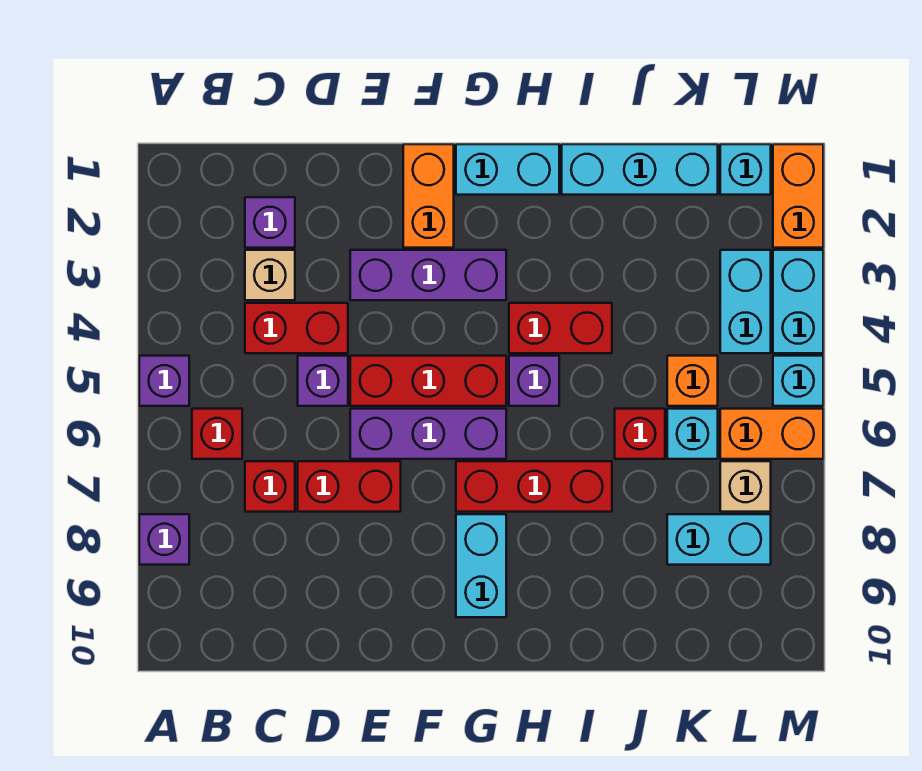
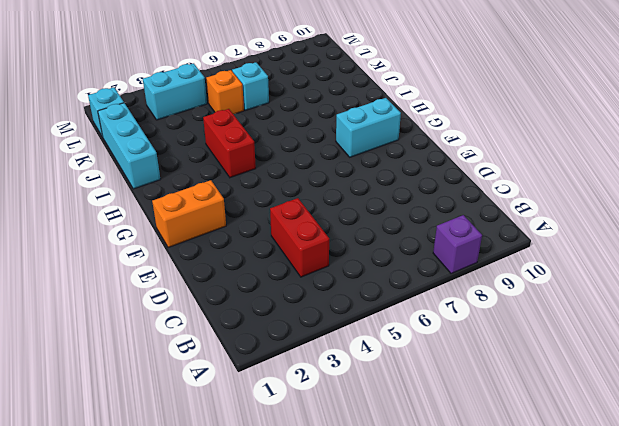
none -> purple brick A5 level 1
none -> red brick B6 level 1
none -> purple brick C2 level 1
none -> tan brick C3 level 1

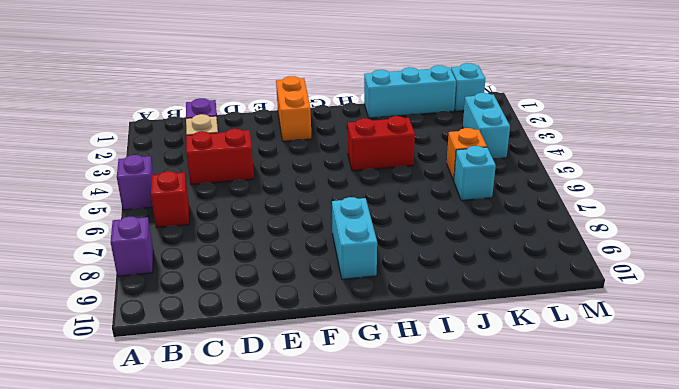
none -> red brick C7 level 1
none -> purple brick D5 level 1
none -> red brick D7:E7 level 1
none -> purple brick E3:G3 level 1

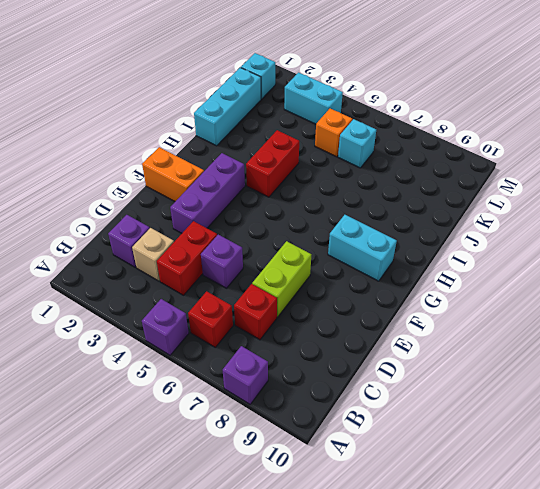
lime brick D7:E7 level 1 -> red brick D7:E7 level 1
none -> red brick E5:G5 level 1
none -> purple brick E6:G6 level 1
none -> cyan brick G1:H1 level 1
none -> red brick G7:I7 level 1

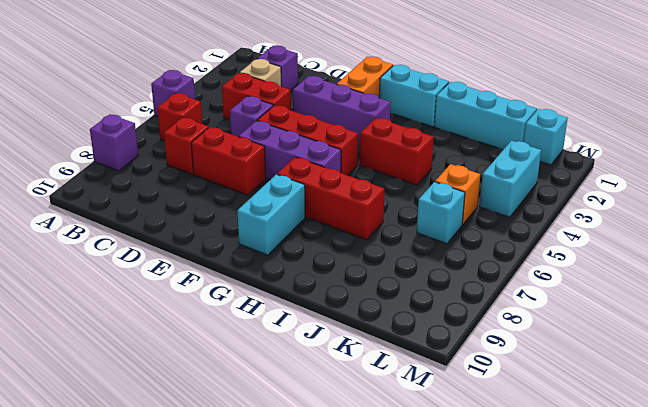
none -> purple brick H5 level 1
none -> red brick J6 level 1
none -> cyan brick K8:L8 level 1
none -> orange brick L6:M6 level 1

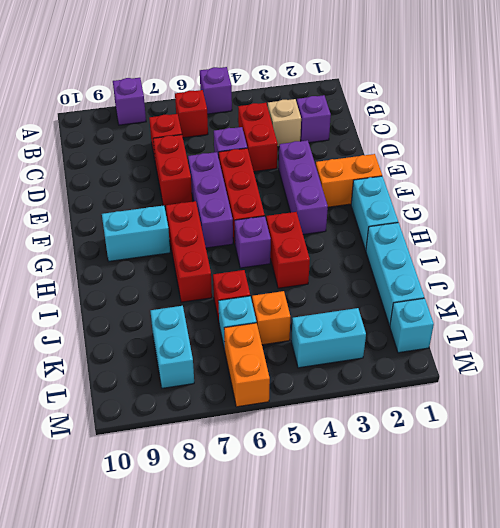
none -> tan brick L7 level 1
none -> orange brick M1:M2 level 1
none -> cyan brick M3:M4 level 1
none -> cyan brick M5 level 1

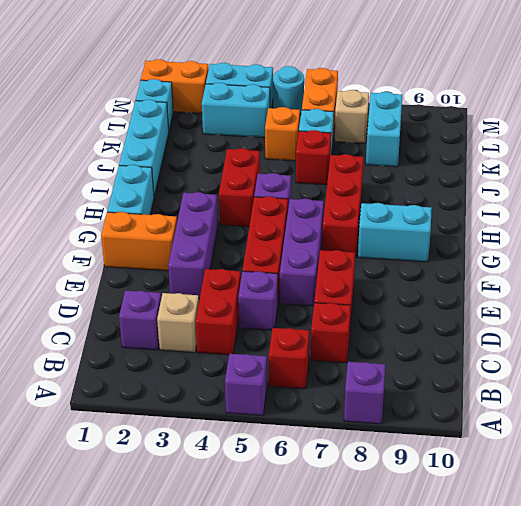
cyan round brick M5 level 1 -> cyan brick M5 level 1

